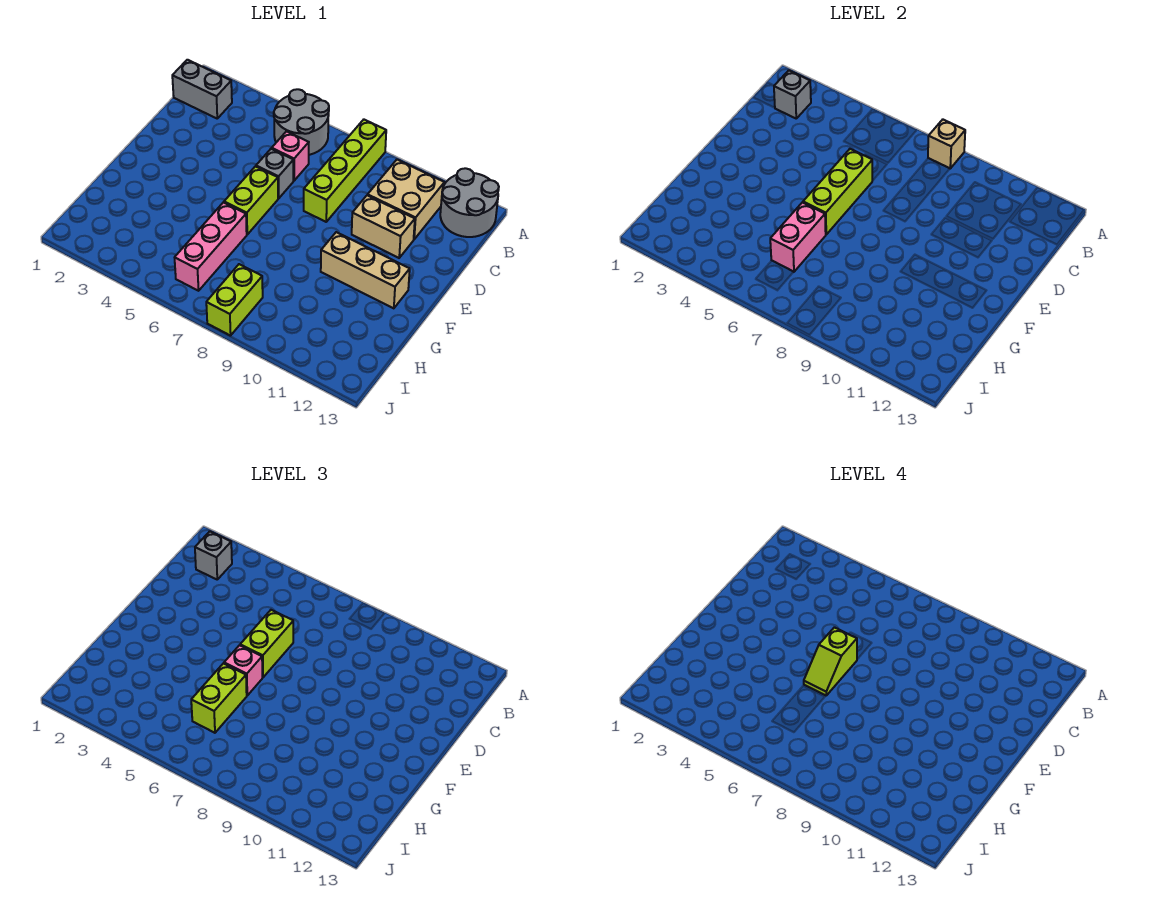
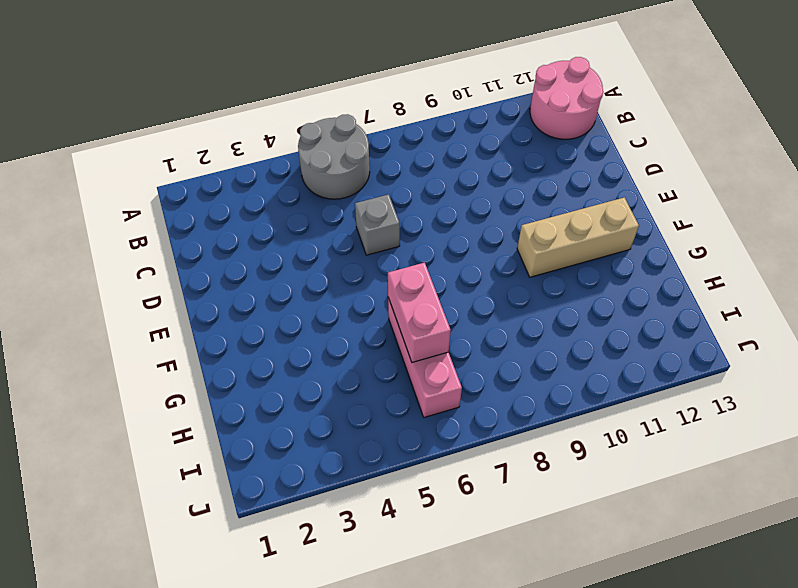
pink round brick A12:B13 level 1 -> grey round brick A12:B13 level 1
none -> lime brick A8:D8 level 1
none -> grey brick B1:B2 level 1
none -> tan brick B10:C11 level 1

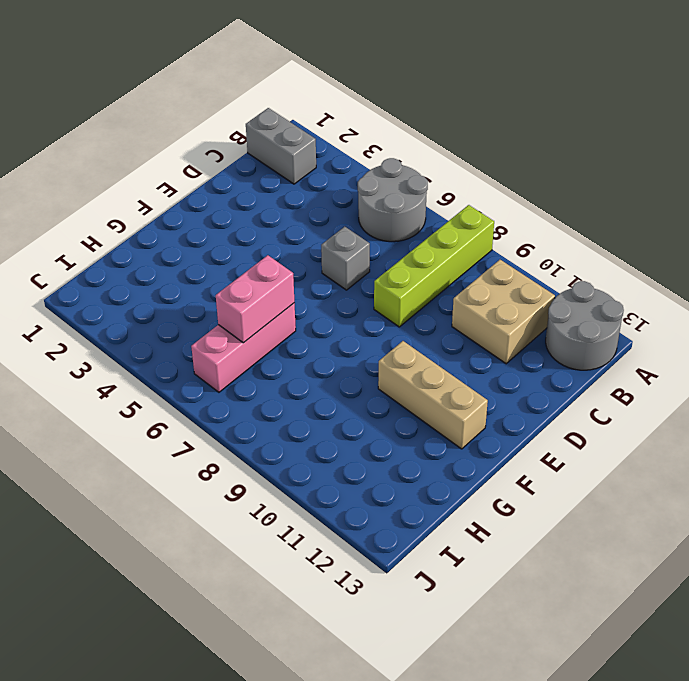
none -> pink brick C6 level 1
none -> tan brick D10:D11 level 1
none -> lime brick E6:F6 level 1

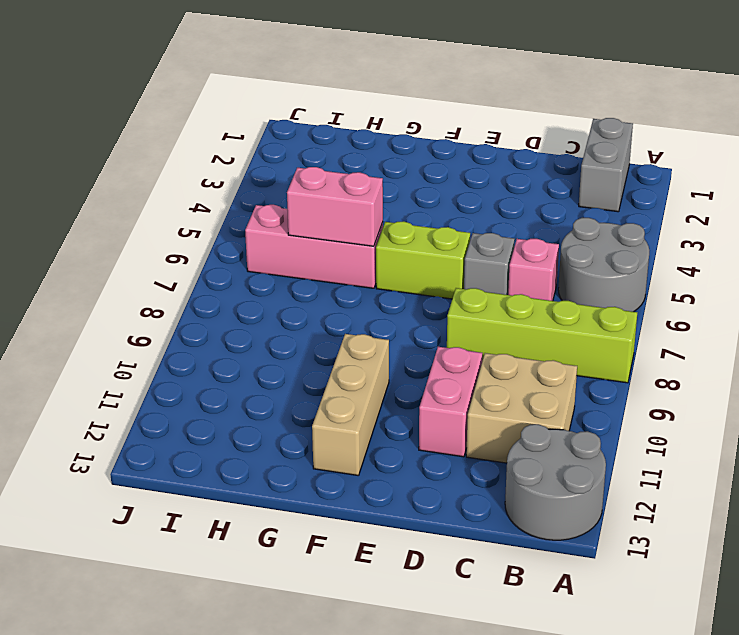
pink brick D10:D11 level 1 -> tan brick D10:D11 level 1
none -> lime brick I8:J8 level 1
none -> tan brick A8 level 2
none -> grey brick B2 level 2

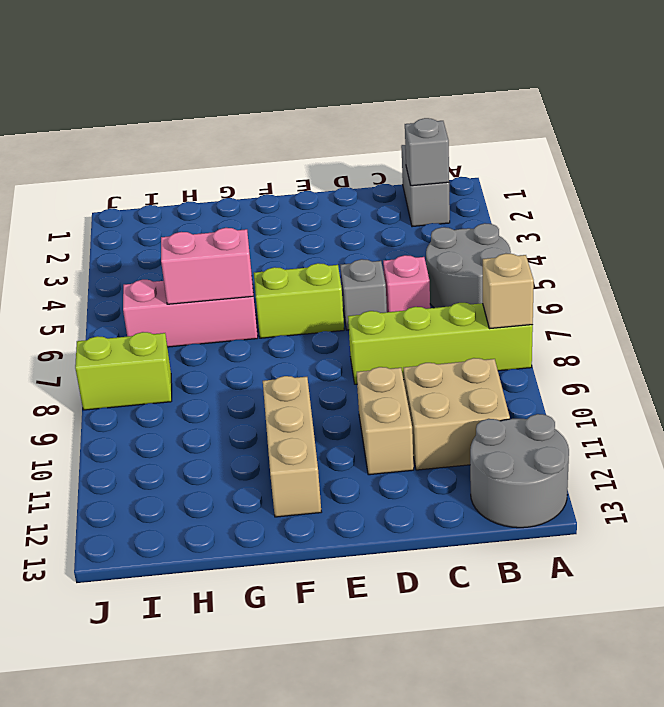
none -> lime brick D6:F6 level 2
none -> grey brick B2 level 3
none -> lime brick D6:E6 level 3

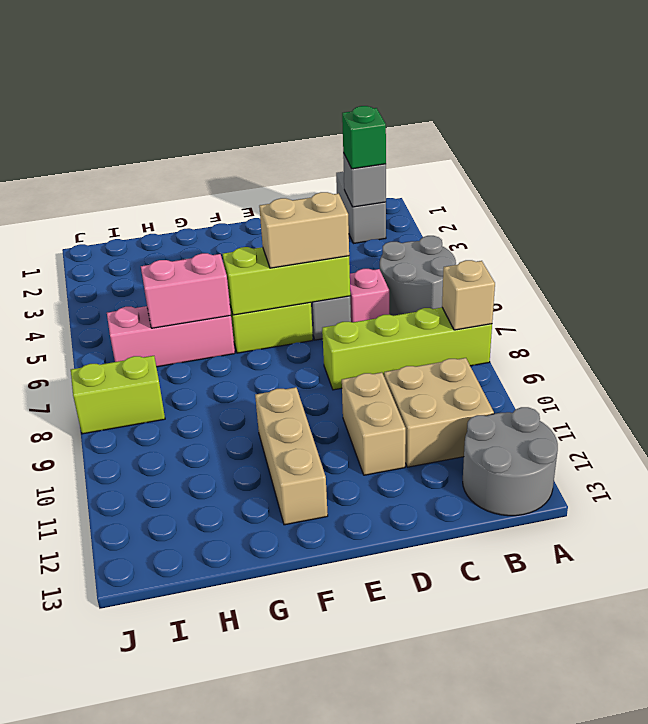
green brick B2 level 3 -> grey brick B2 level 3
tan brick D6:E6 level 3 -> lime brick D6:E6 level 3
none -> pink brick F6 level 3
none -> lime brick G6:H6 level 3
none -> lime slope E6:F6 level 4 top E

